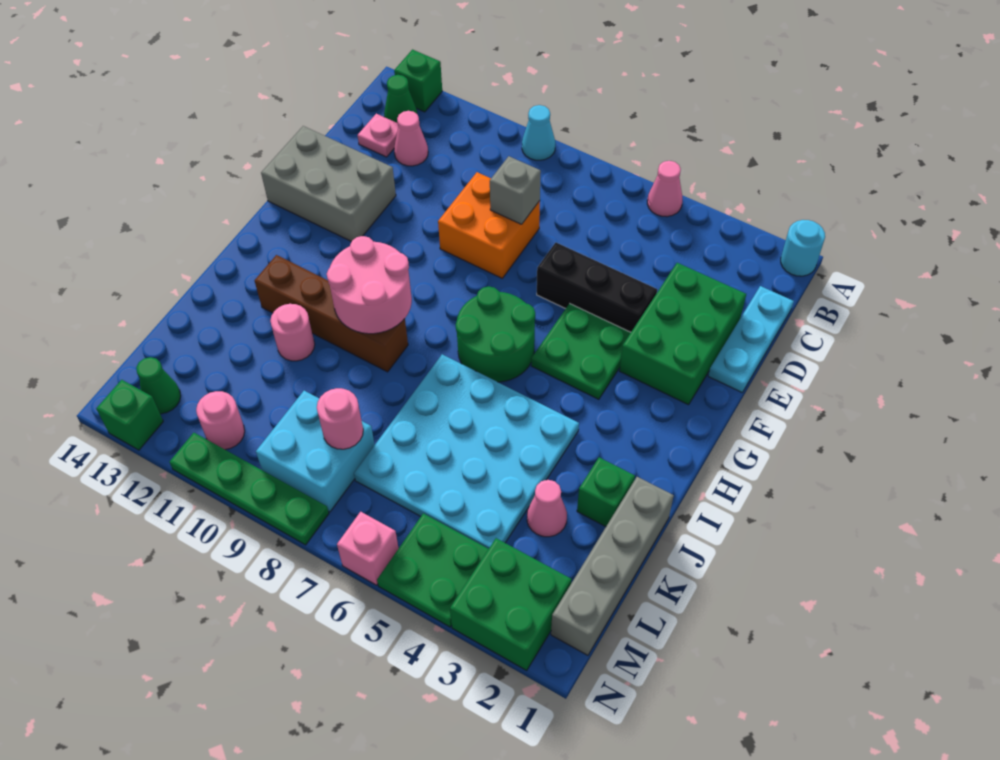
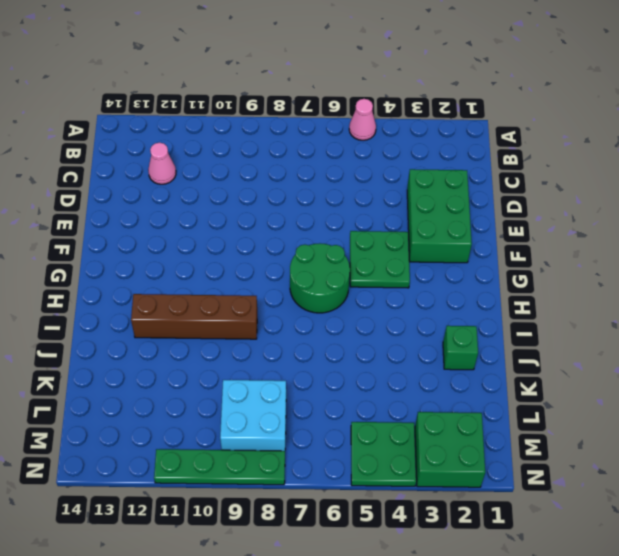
none -> cyan round brick A1 level 1
none -> cyan cone A9 level 1
none -> green brick A13 level 1
none -> green cone B13 level 1

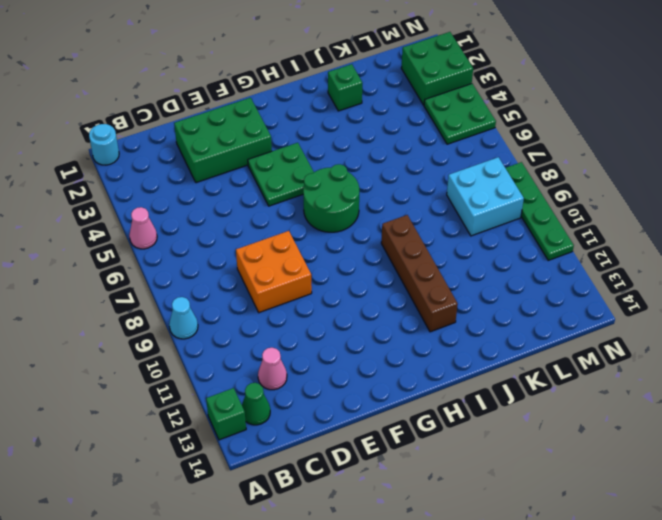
none -> cyan plate C1:E1 level 1
none -> pink plate C13 level 1
none -> black brick E4:E6 level 1
none -> grey brick E12:F14 level 1

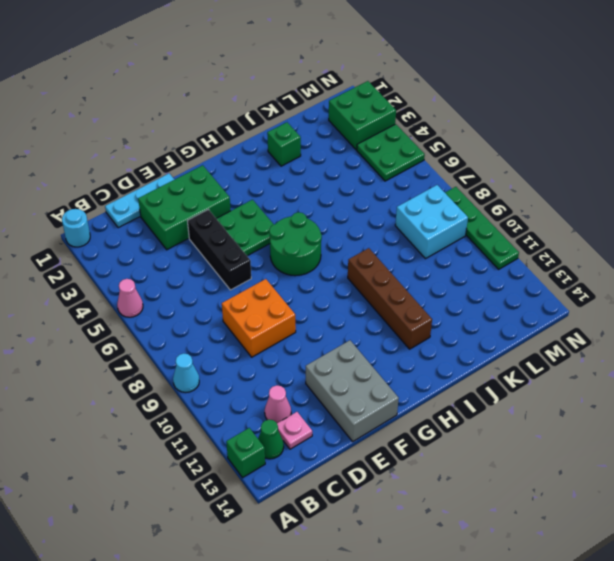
none -> cyan plate I4:L7 level 1
none -> grey brick J1:M1 level 1
none -> pink round brick J11 level 1
none -> pink cone K3 level 1

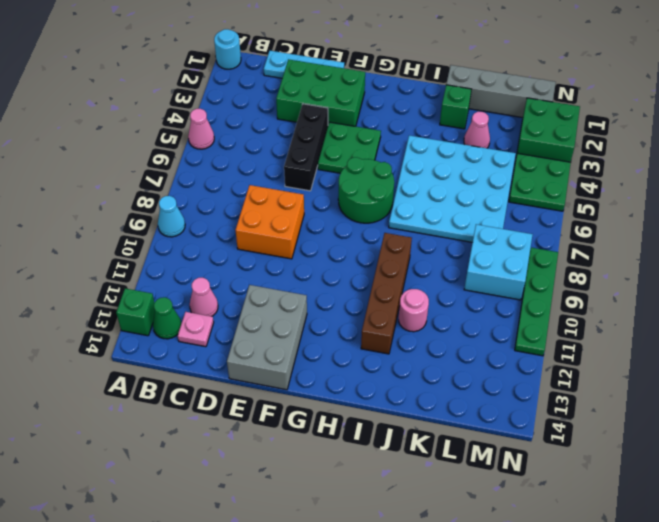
none -> pink round brick M11 level 1
none -> green cone M13 level 1
none -> pink brick N6 level 1
none -> green brick N13 level 1

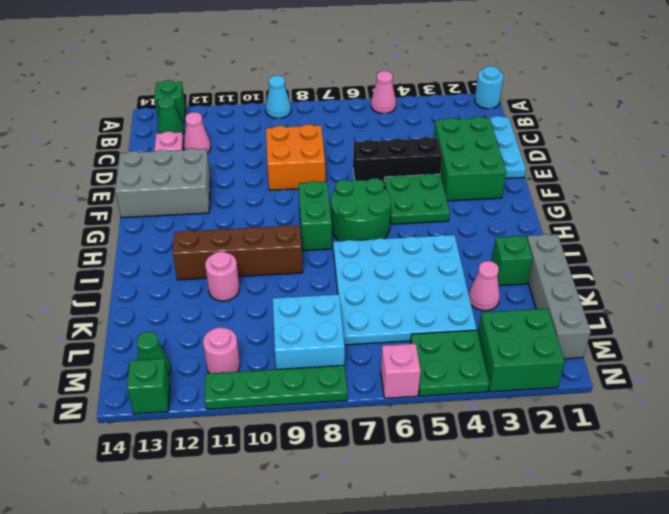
green brick G8:H8 level 1 -> none
none -> grey brick D8 level 2
none -> pink round brick H9:I10 level 2
none -> pink round brick L8 level 2

